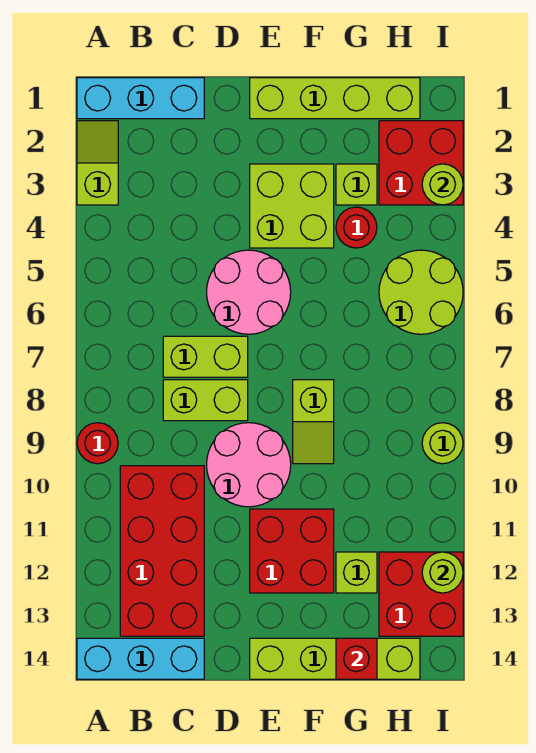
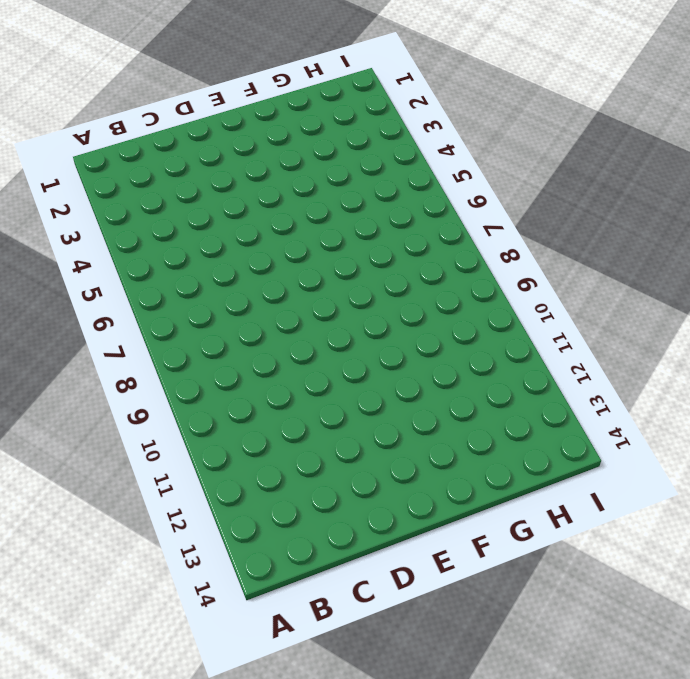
none -> cyan brick A1:C1 level 1
none -> lime slope A2:A3 level 1 top 3
none -> red round brick A9 level 1

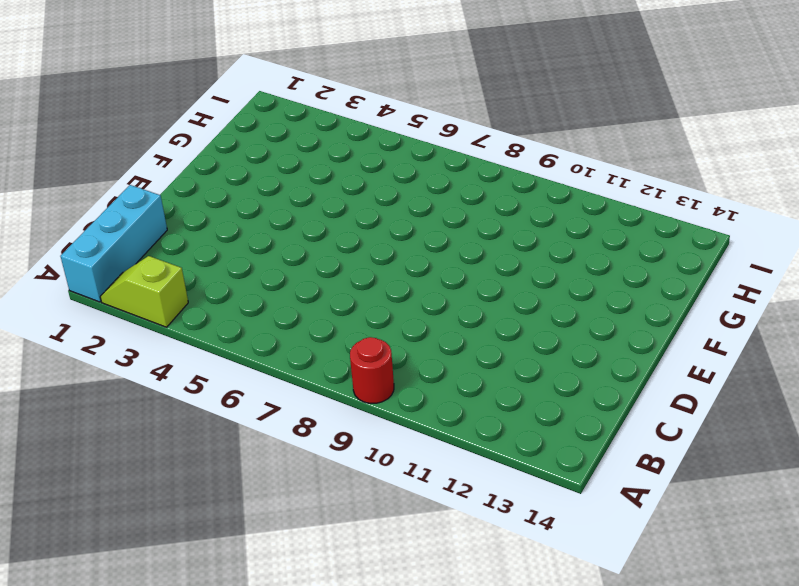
none -> cyan brick A14:C14 level 1
none -> red brick B10:C13 level 1
none -> lime brick C7:D7 level 1

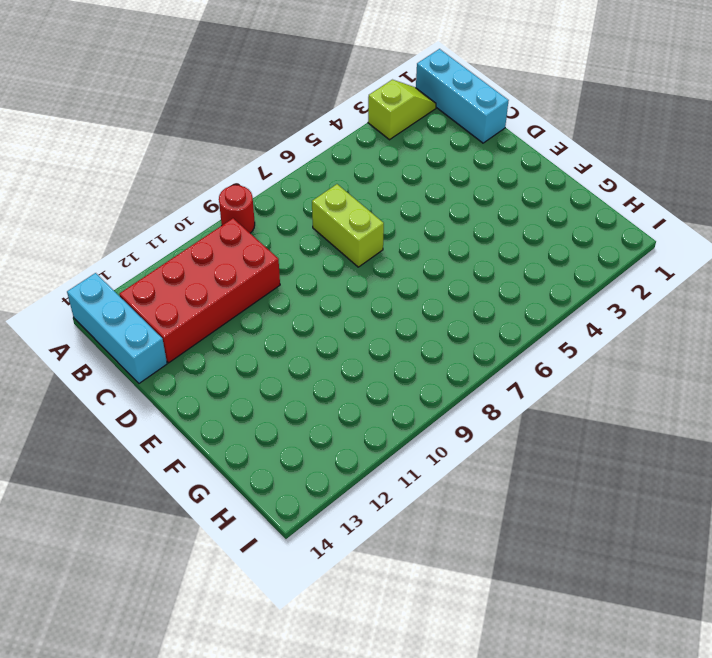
none -> lime brick C8:D8 level 1
none -> pink round brick D5:E6 level 1
none -> pink round brick D9:E10 level 1

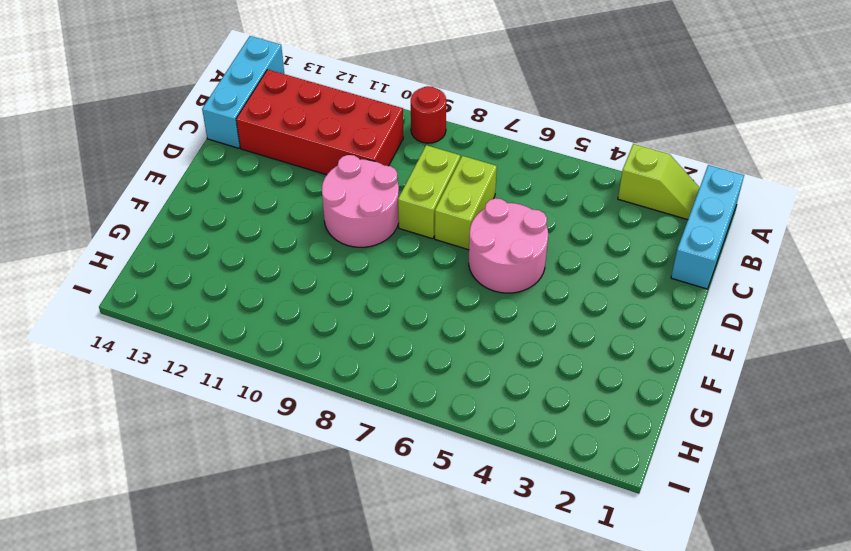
none -> lime brick E1:H1 level 1
none -> lime brick E3:F4 level 1
none -> red brick E11:F12 level 1

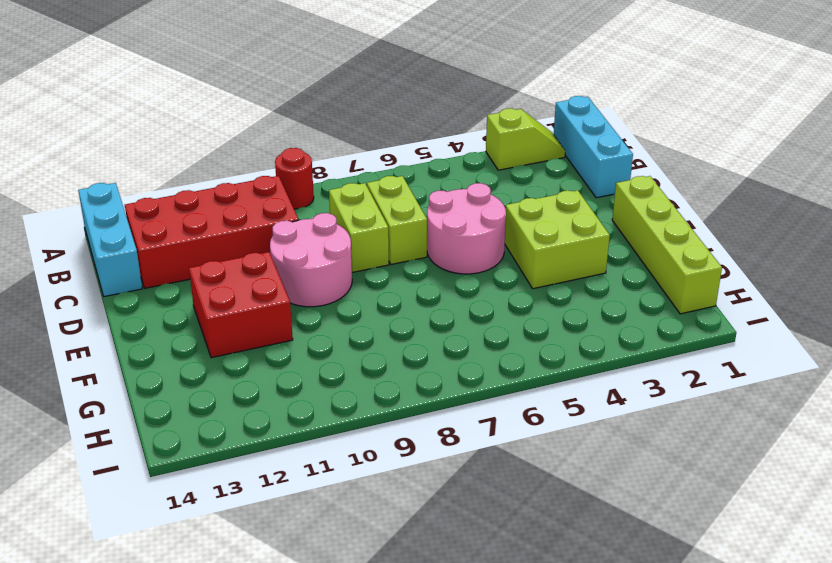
none -> lime brick E14:H14 level 1
none -> lime slope F8:F9 level 1 top 8
none -> lime brick G3 level 1

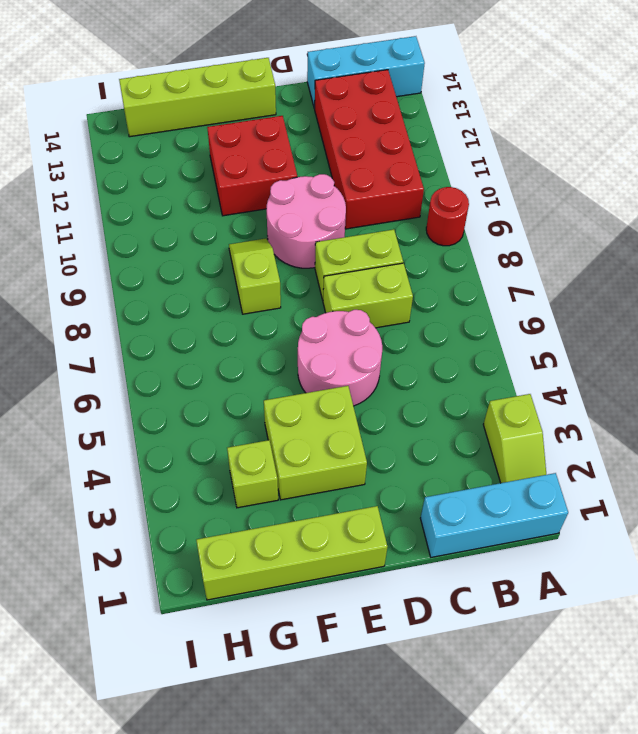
none -> red round brick G4 level 1
none -> lime brick G12 level 1
none -> red brick H2:I3 level 1

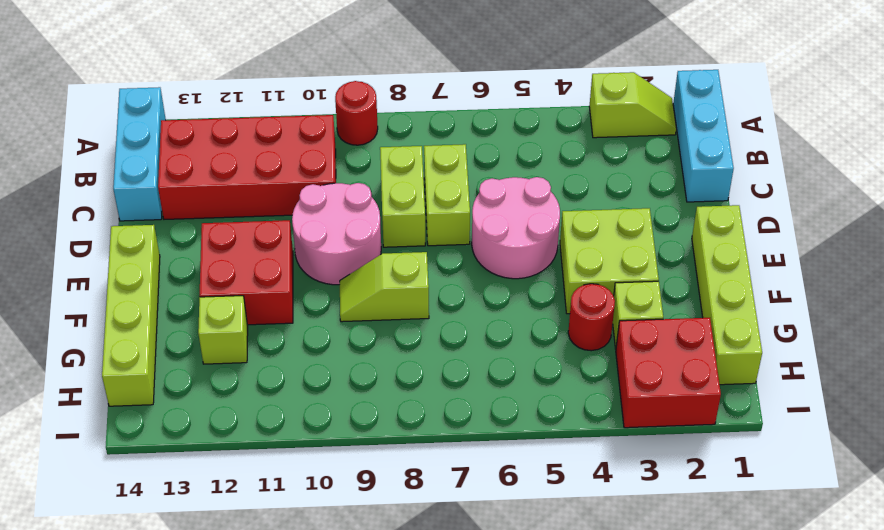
none -> lime round brick H5:I6 level 1
none -> red brick H12:I13 level 1
none -> lime round brick I9 level 1

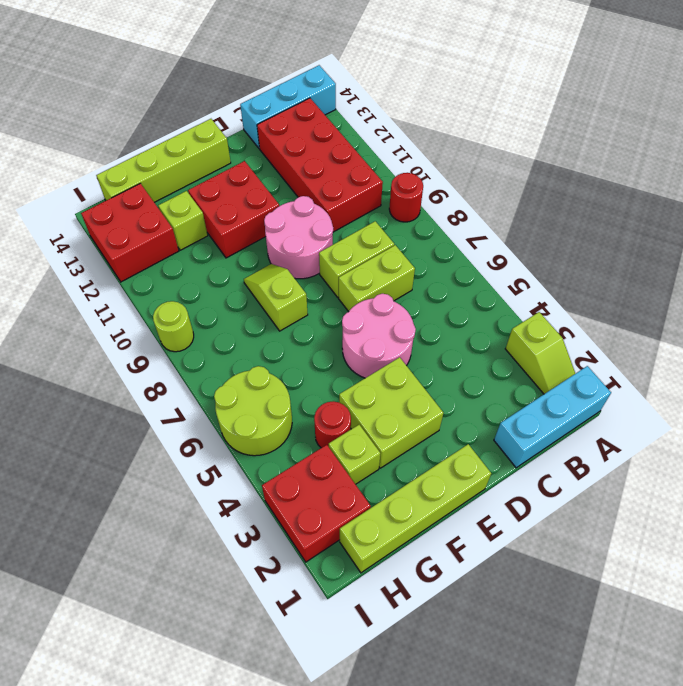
none -> red brick G14 level 2
none -> lime round brick I3 level 2
none -> lime round brick I12 level 2

